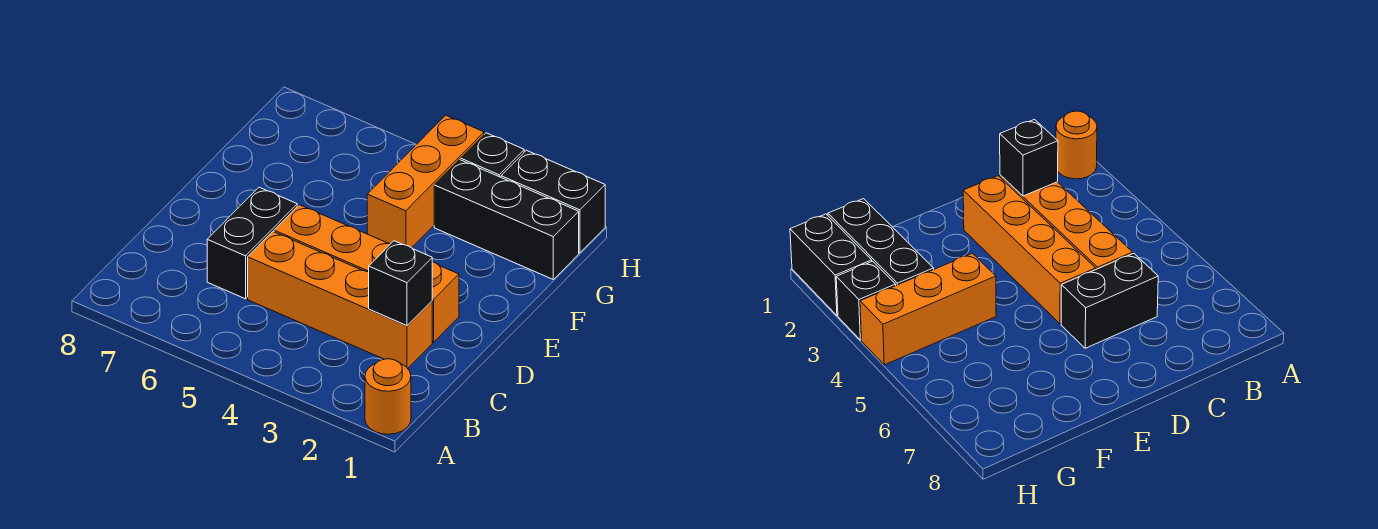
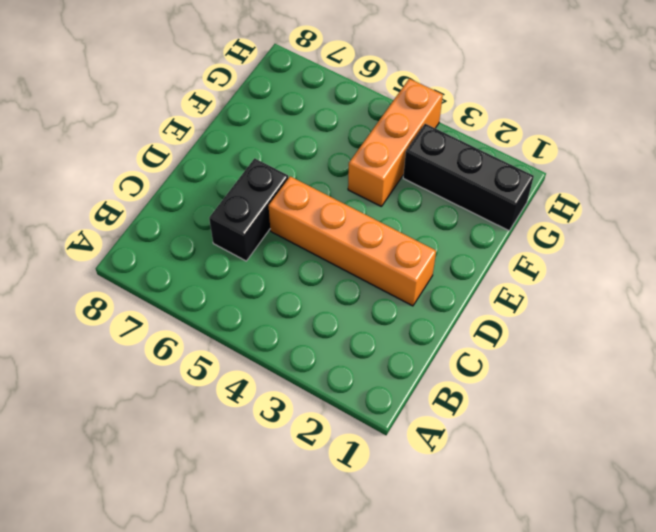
none -> orange round brick A1 level 1
none -> orange brick C2:C5 level 1

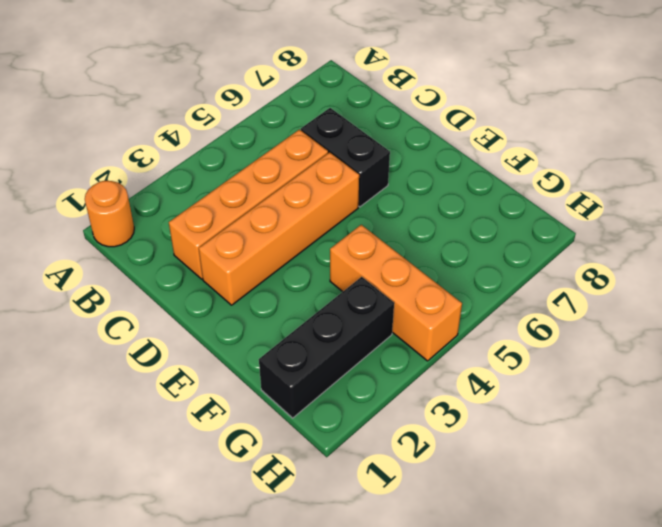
none -> black brick H1:H2 level 1
none -> black brick H3 level 1

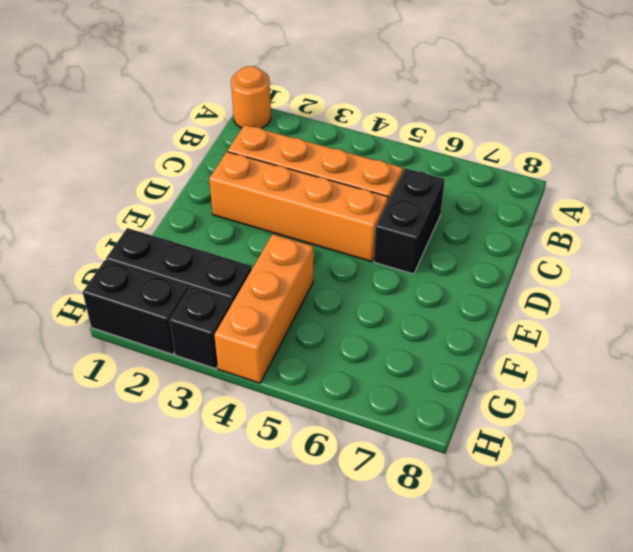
none -> black brick C2 level 2

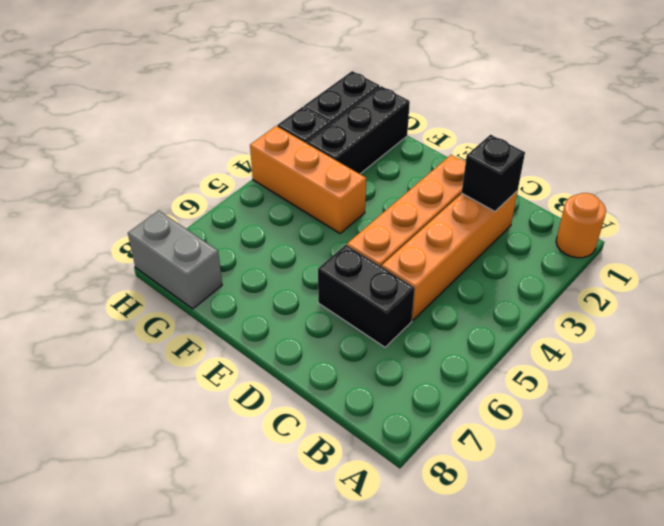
grey brick G8:H8 level 1 -> none

